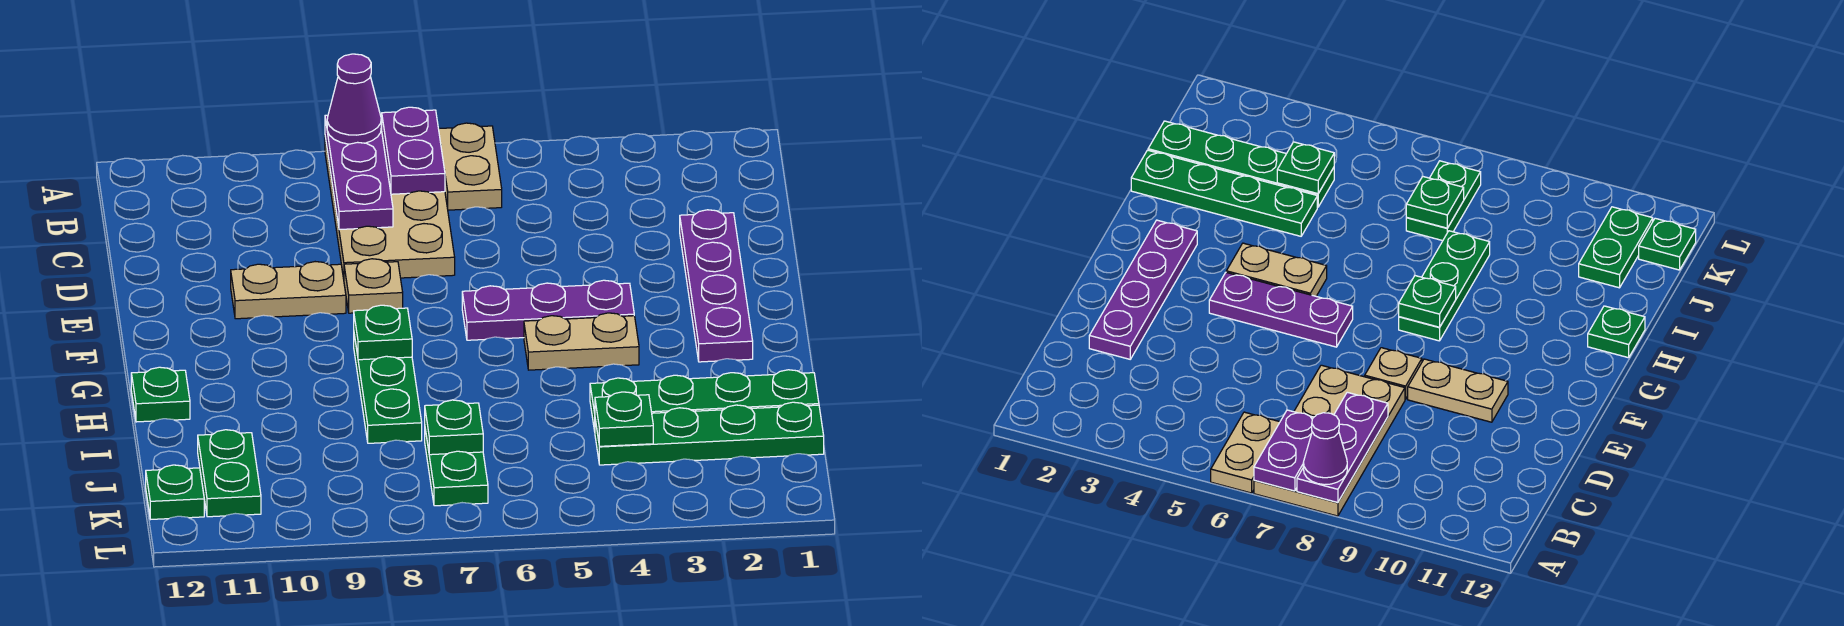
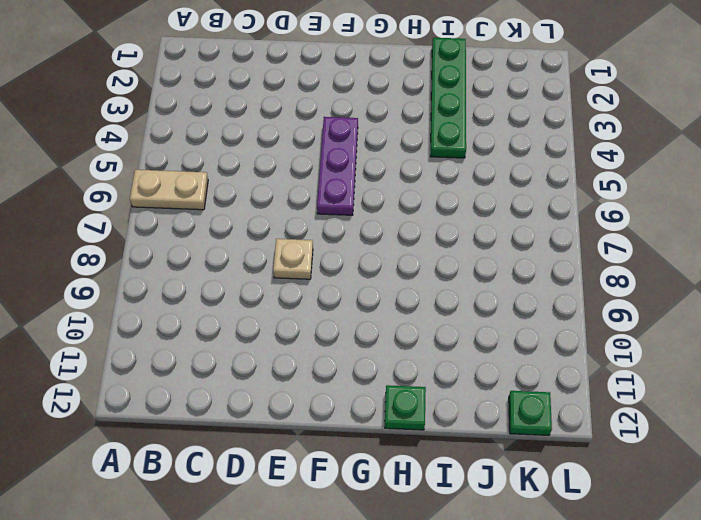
none -> tan plate A7:D8 level 1
none -> purple plate D2:G2 level 1
none -> tan plate E9:E10 level 1

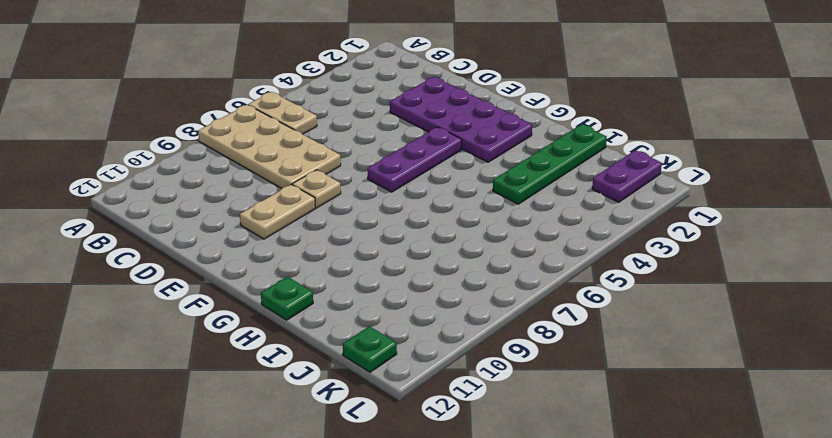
purple plate D2:G3 level 1 -> purple plate D2:G2 level 1
purple plate K1:K2 level 1 -> purple plate A7:B7 level 2
none -> tan plate G4:G5 level 1
none -> green plate G8:I8 level 1
none -> green plate J1:J4 level 1

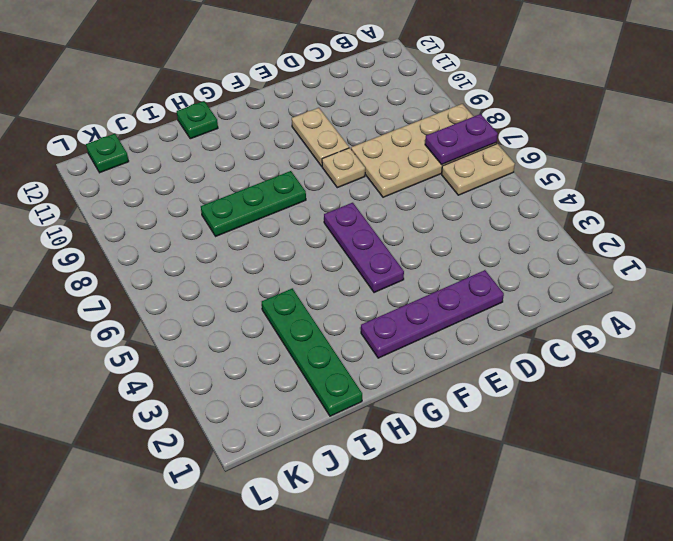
none -> tan plate G4:G5 level 1
none -> green plate J1:J4 level 1
none -> green plate J7:K7 level 1

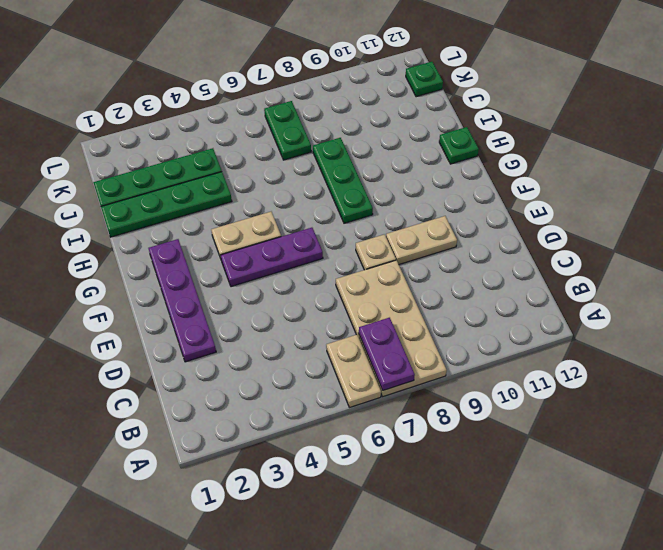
none -> green plate J11:K11 level 1
none -> purple plate A8:C8 level 2
none -> green plate G8 level 2

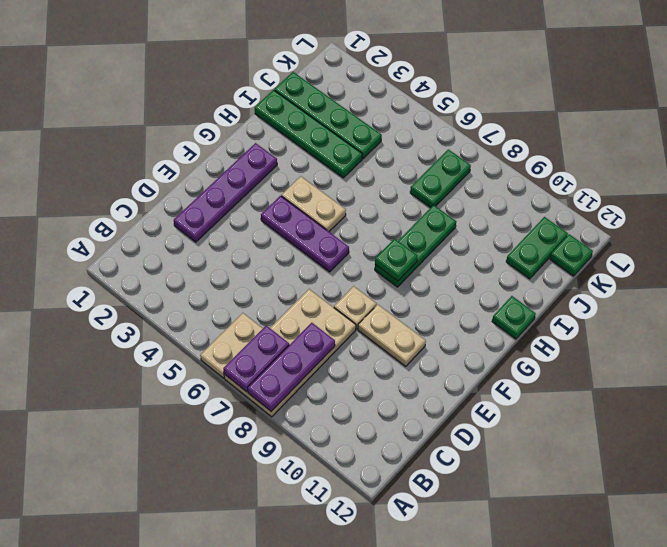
none -> green plate J4 level 2
none -> green plate J7 level 2
none -> purple cone A8 level 3

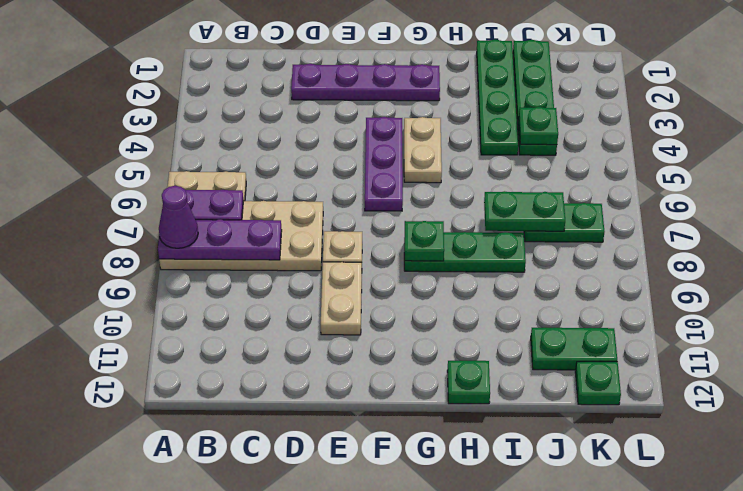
green plate I7:J7 level 2 -> green plate J7 level 2

